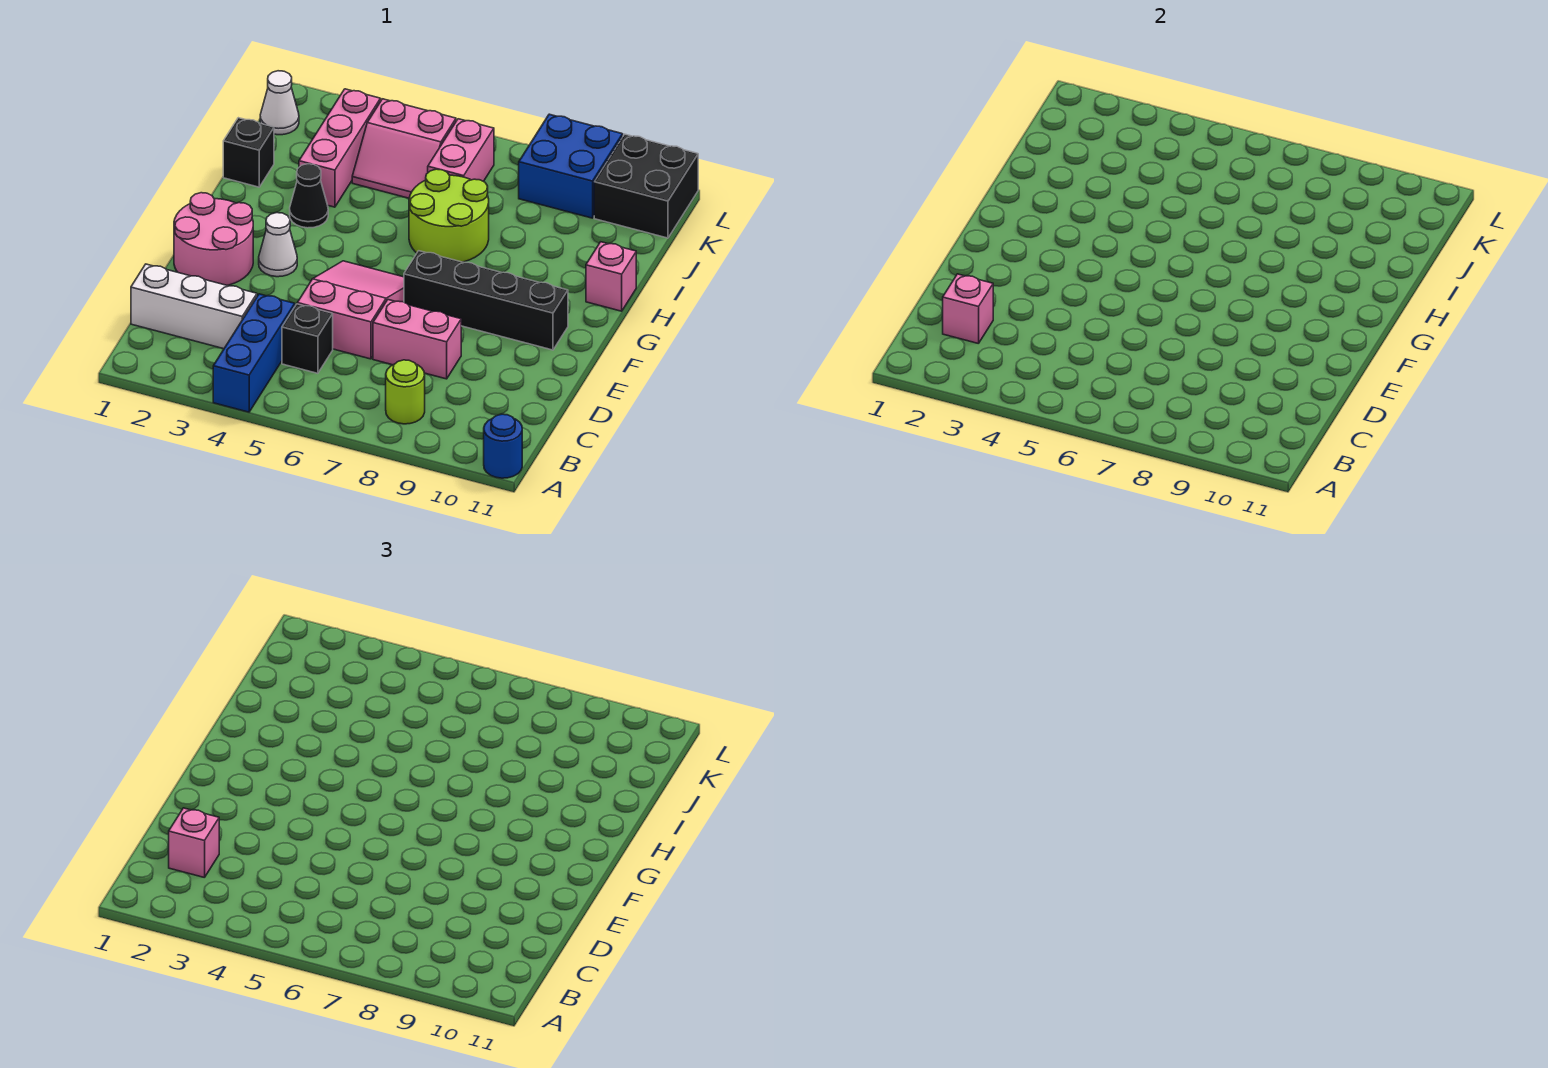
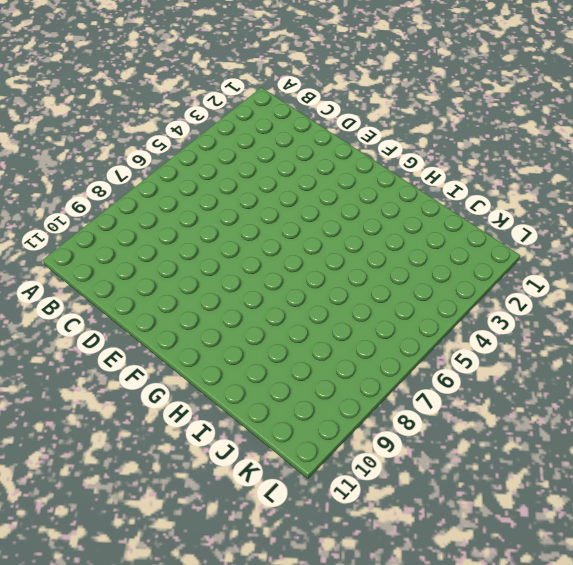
none -> blue brick A4:C4 level 1
none -> blue round brick A11 level 1
none -> lime round brick B8 level 1

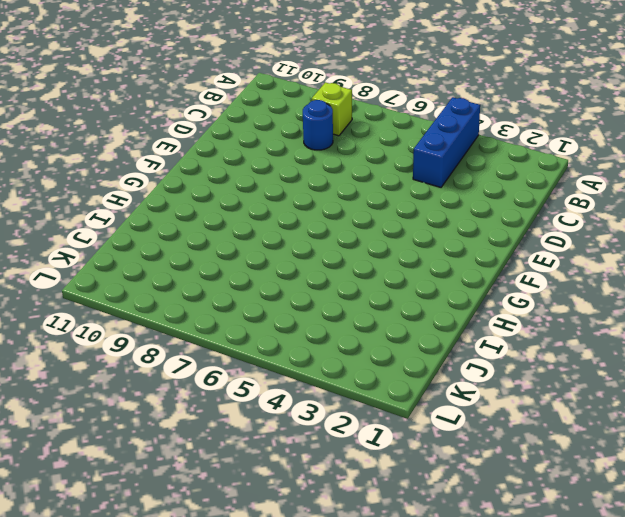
lime brick B8 level 1 -> lime round brick B8 level 1
blue round brick C8 level 1 -> blue round brick A11 level 1
none -> white brick C1:C3 level 1
none -> black brick C5 level 1
none -> pink slope D5:F6 level 1 top D

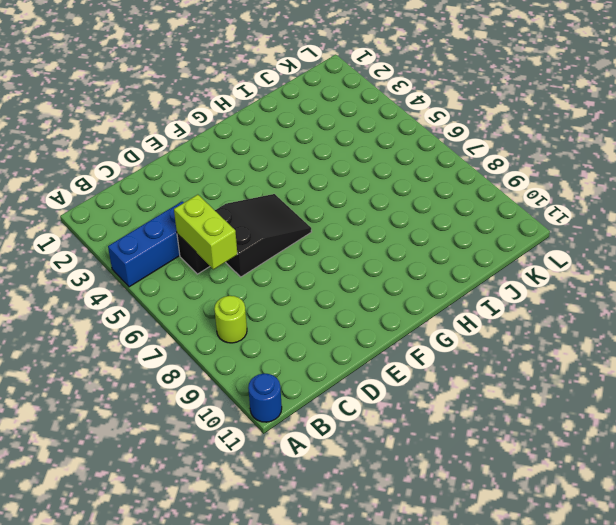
lime brick C5:C6 level 2 -> none
black slope D5:F6 level 1 top D -> pink slope D5:F6 level 1 top D
none -> white brick C1:C3 level 1
none -> pink brick D7:D8 level 1
none -> pink round brick E1:F2 level 1

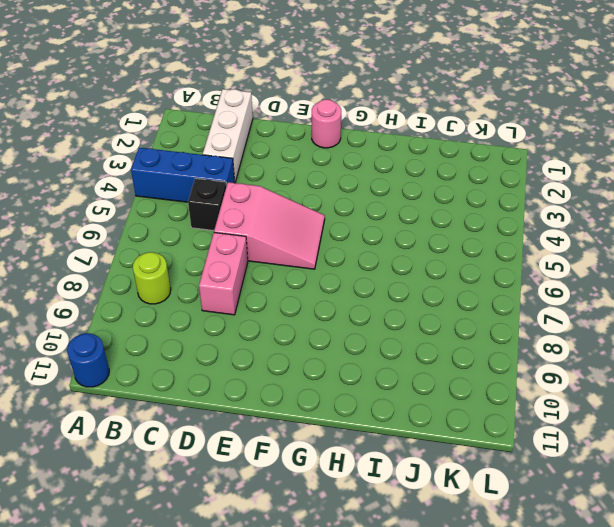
pink round brick F1 level 1 -> pink round brick E1:F2 level 1
none -> white cone F3 level 1
none -> black brick F7:F10 level 1
none -> black cone H3 level 1

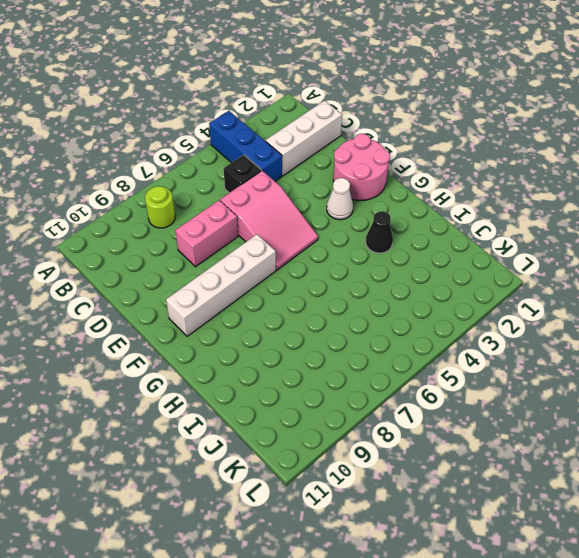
white brick F7:F10 level 1 -> black brick F7:F10 level 1
none -> blue round brick A11 level 1
none -> lime round brick H6:I7 level 1
none -> pink brick H11 level 1

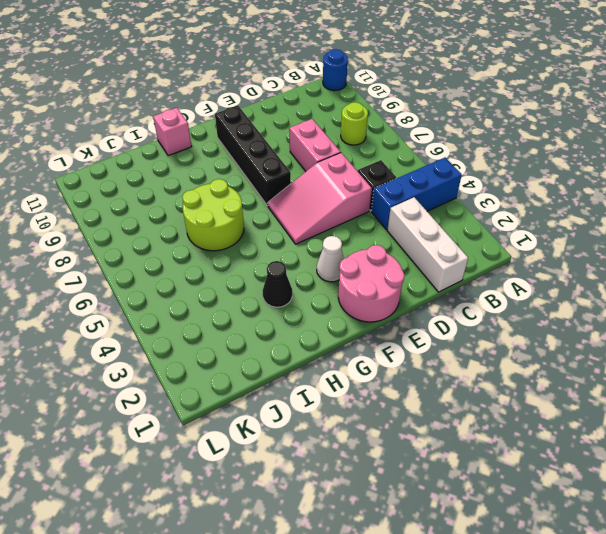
none -> black brick I1 level 1
none -> pink brick I3:K3 level 1
none -> pink slope J4:K5 level 1 top K

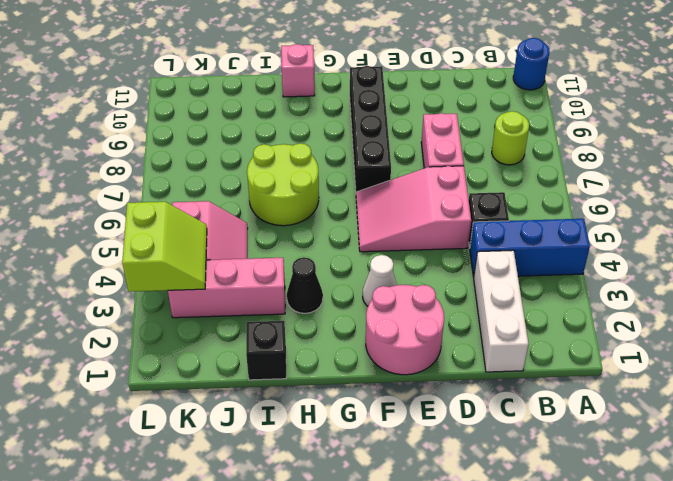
lime slope K3:L4 level 2 top L -> none
none -> pink brick J6:K6 level 1
none -> white cone K1 level 1
none -> blue brick K8:L9 level 1

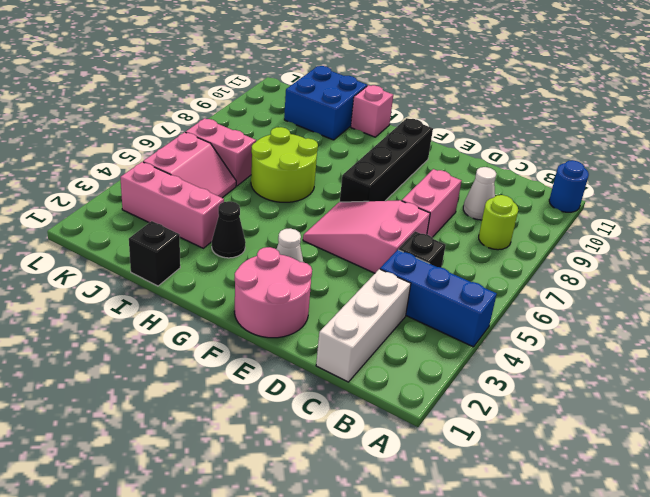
white cone C9 level 1 -> white cone K1 level 1
blue brick I10:J11 level 1 -> blue brick K8:L9 level 1
none -> black brick K10:L11 level 1
none -> pink brick C2 level 2
none -> pink brick C2 level 3

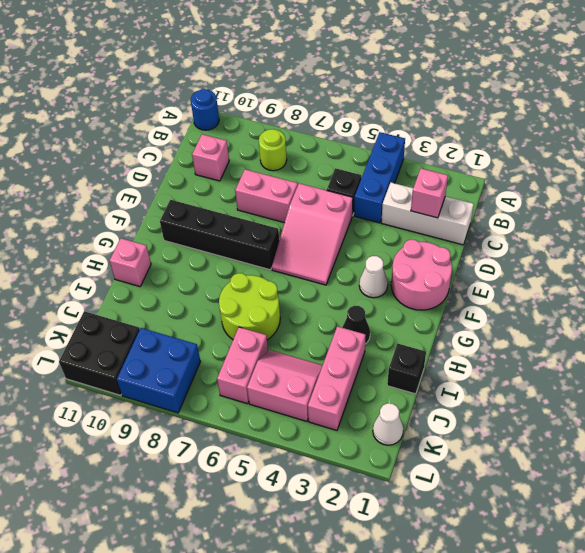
pink brick C10 level 1 -> pink brick C2 level 3

